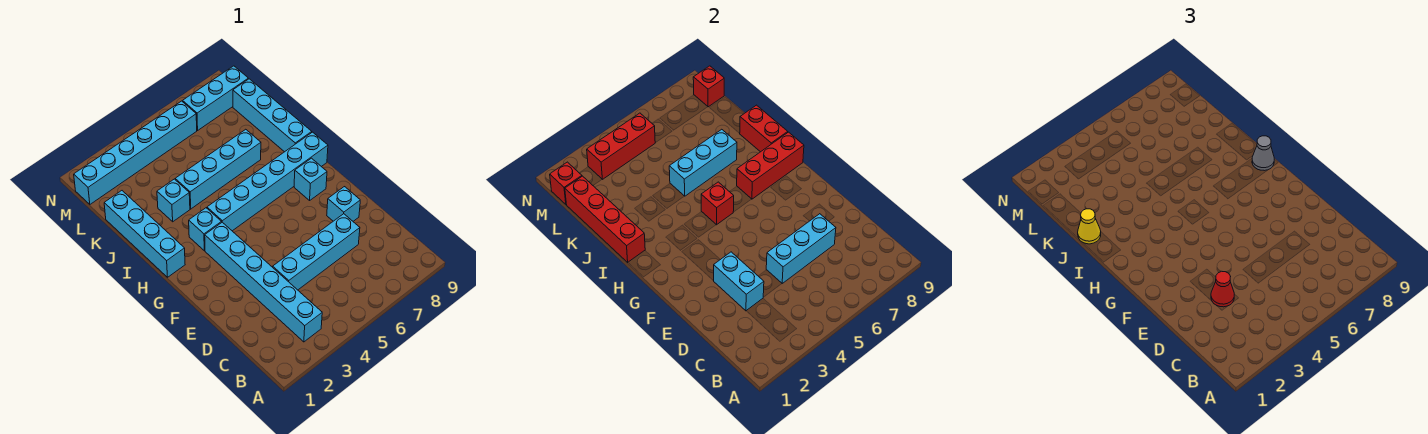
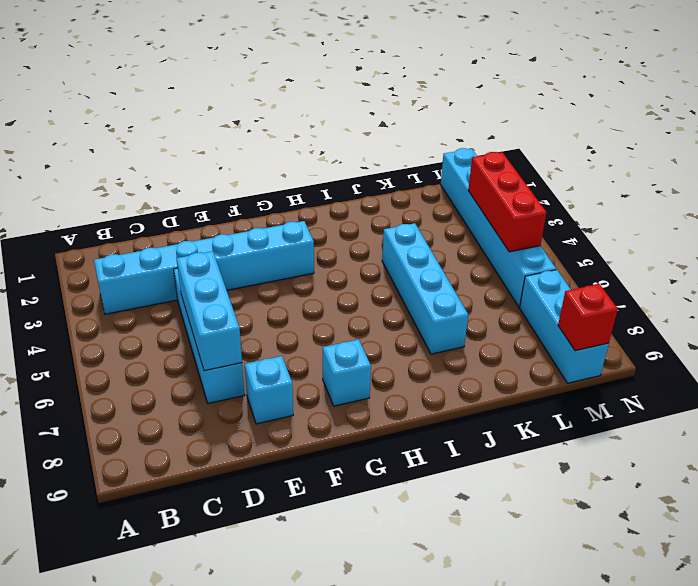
none -> cyan brick H1:K1 level 1
none -> cyan brick H3 level 1
none -> cyan brick H4:H9 level 1

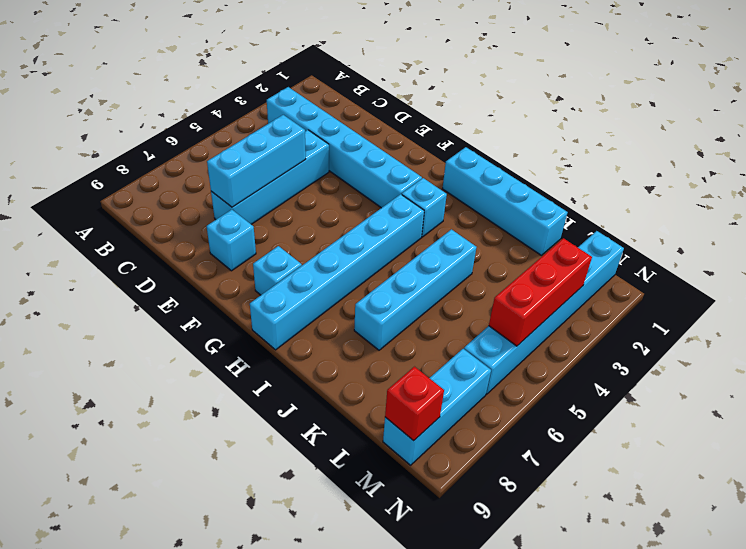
none -> cyan brick I9:L9 level 1
none -> cyan brick J3 level 1
none -> cyan brick D3:E3 level 2

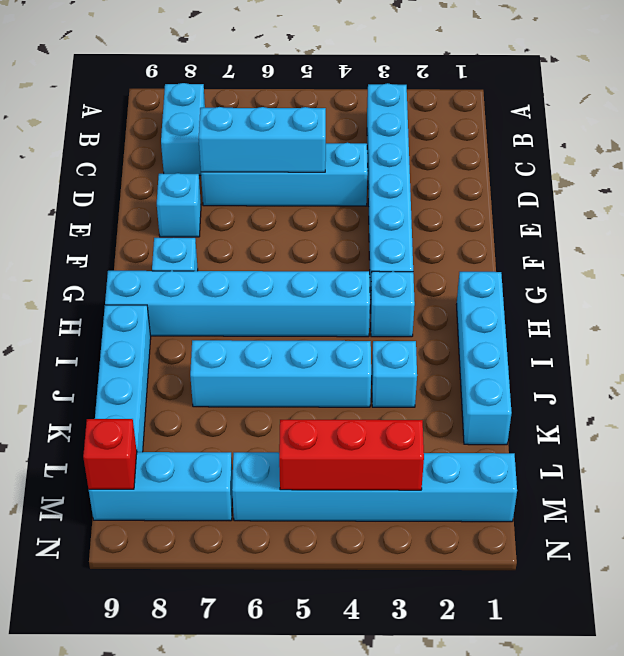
cyan brick B8:C8 level 1 -> cyan brick D3:E3 level 2
none -> red brick H5 level 2
none -> red brick H7:H9 level 2
none -> red brick I1:L1 level 2

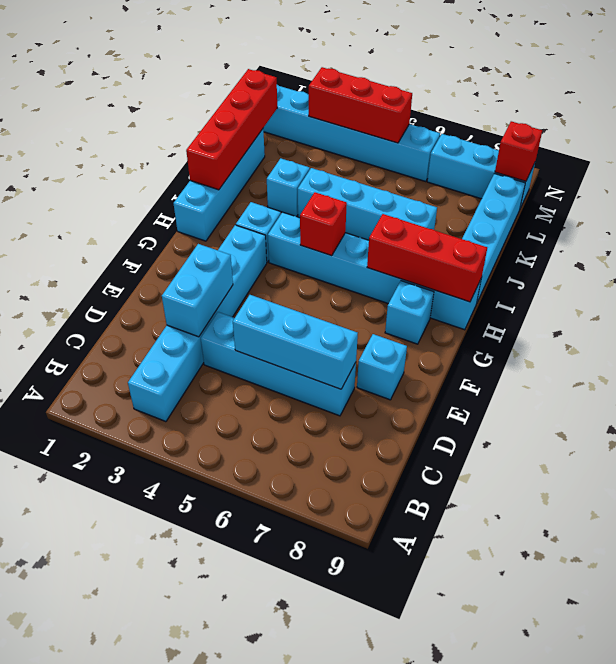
none -> red brick I9:J9 level 2
none -> cyan brick J5:J7 level 2
none -> red brick M1 level 2

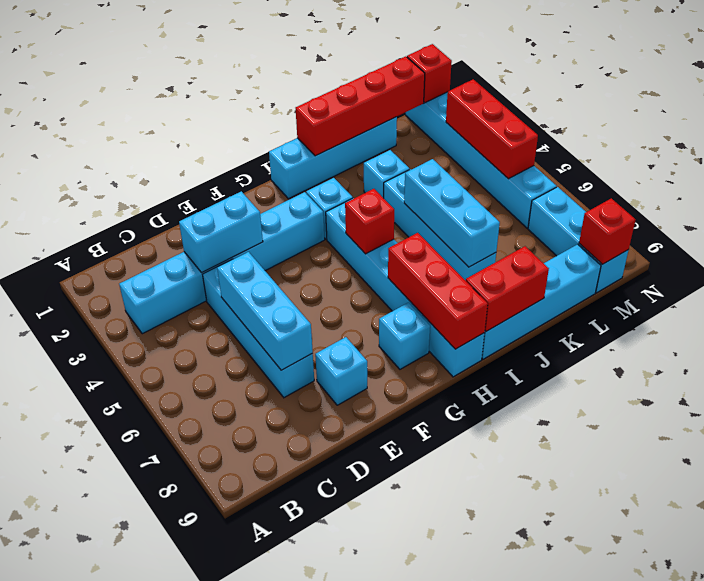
none -> red cone D3 level 3
none -> grey cone H9 level 3
none -> yellow cone J1 level 3

